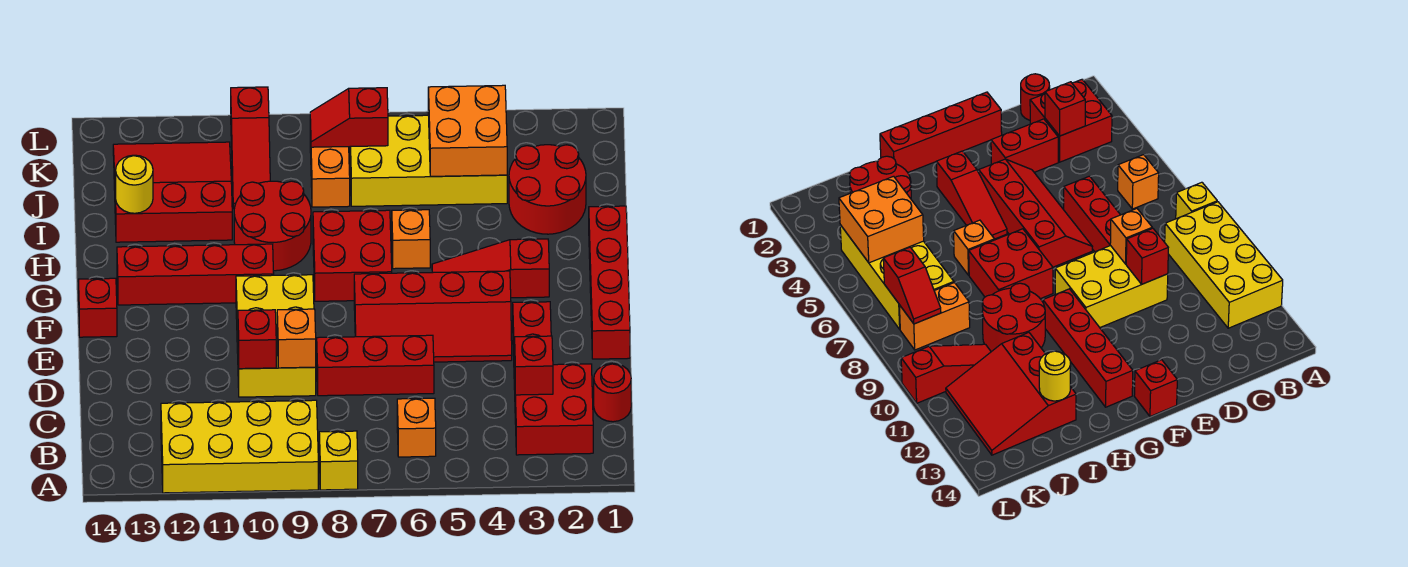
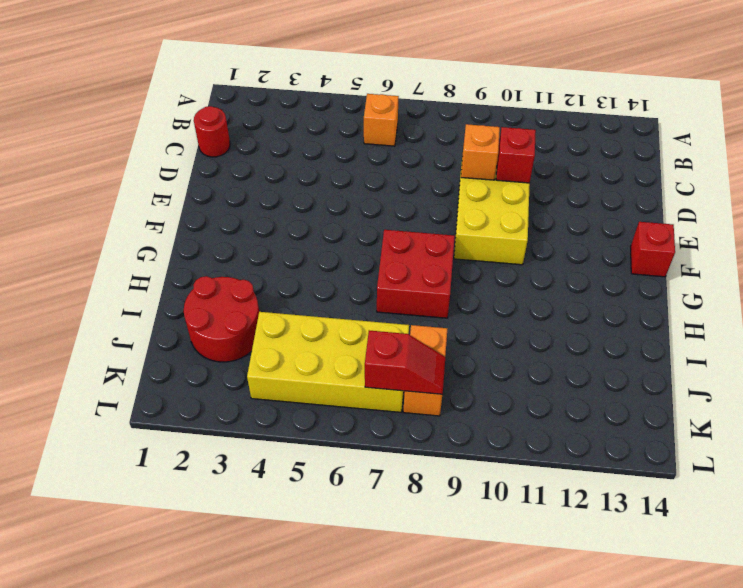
none -> yellow brick A8 level 1
none -> yellow brick A9:B12 level 1
none -> red brick B2:C3 level 1

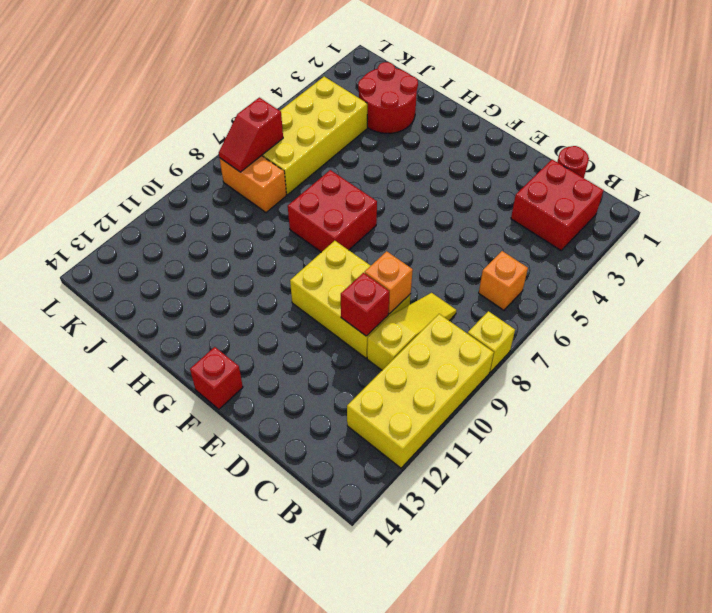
yellow slope C8:C10 level 1 top 10 -> none
none -> red brick D3:E3 level 1
none -> red brick D6:D8 level 1
none -> red brick E1:H1 level 1

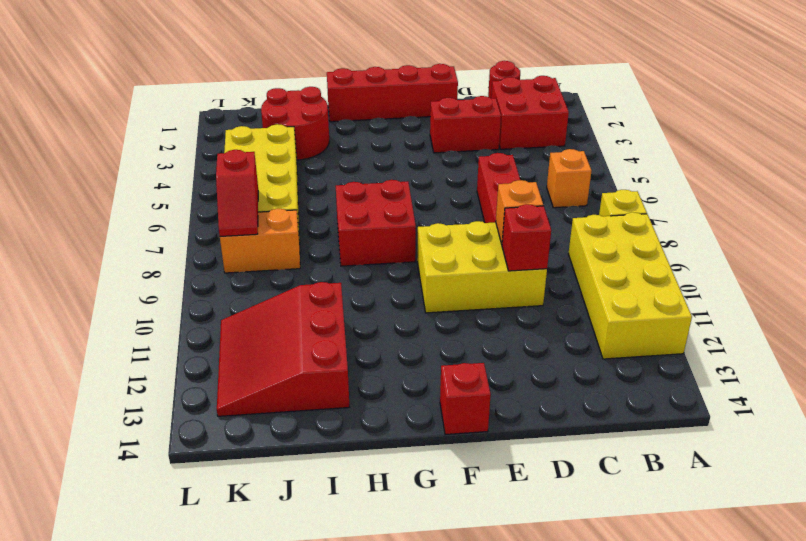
none -> red slope E4:F7 level 1 top F
none -> red slope G3:G5 level 1 top 3
none -> red brick G10:G13 level 1

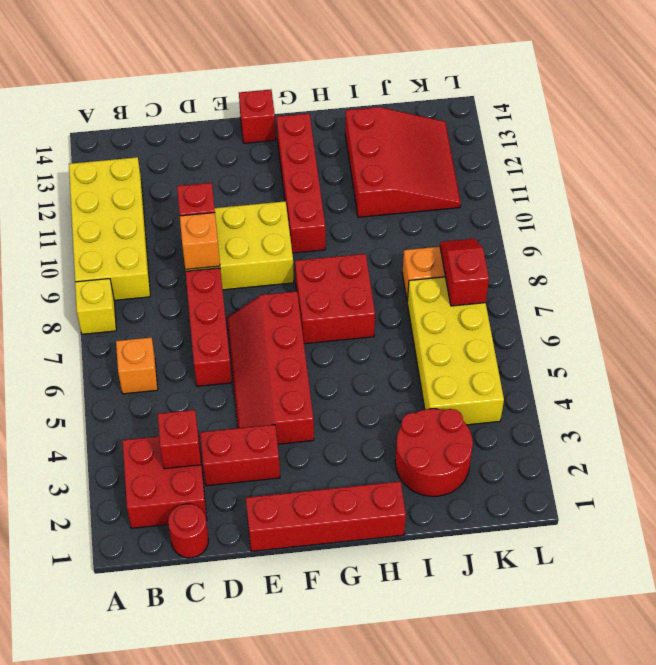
none -> red slope G3:G5 level 1 top 3
none -> orange brick H6 level 1
none -> red round brick H9:I10 level 1

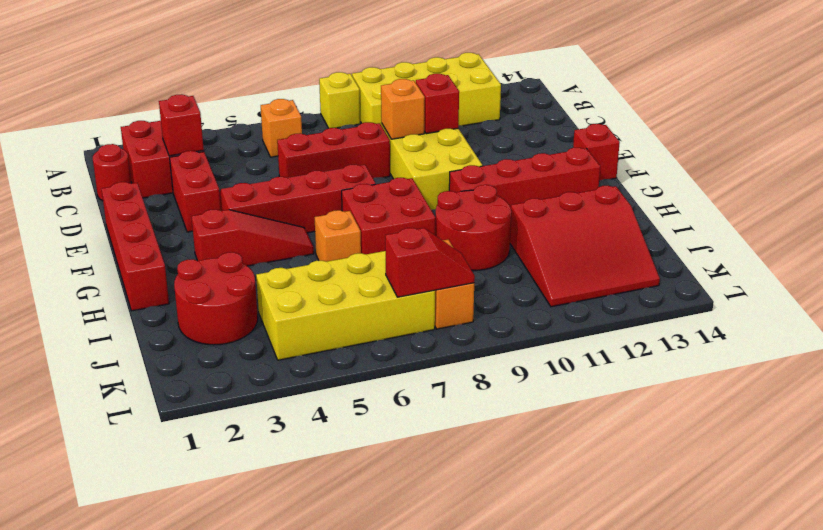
none -> red slope J10:L10 level 1 top L
none -> yellow round brick I13 level 2
none -> orange brick J4:K5 level 2

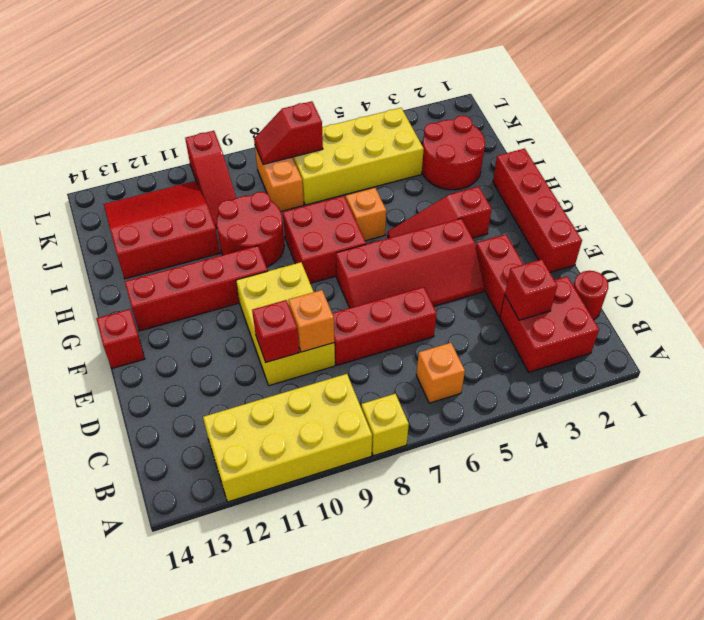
none -> yellow round brick I13 level 2
none -> orange brick J4:K5 level 2

